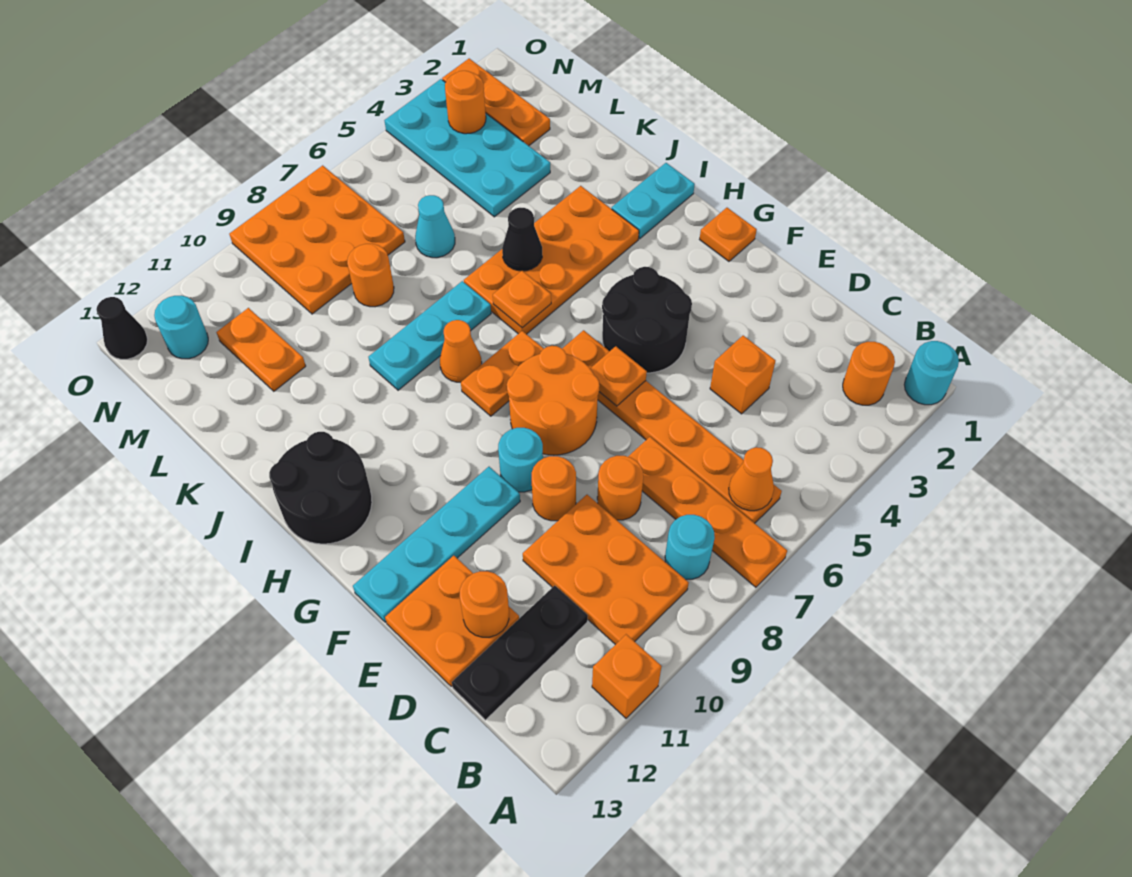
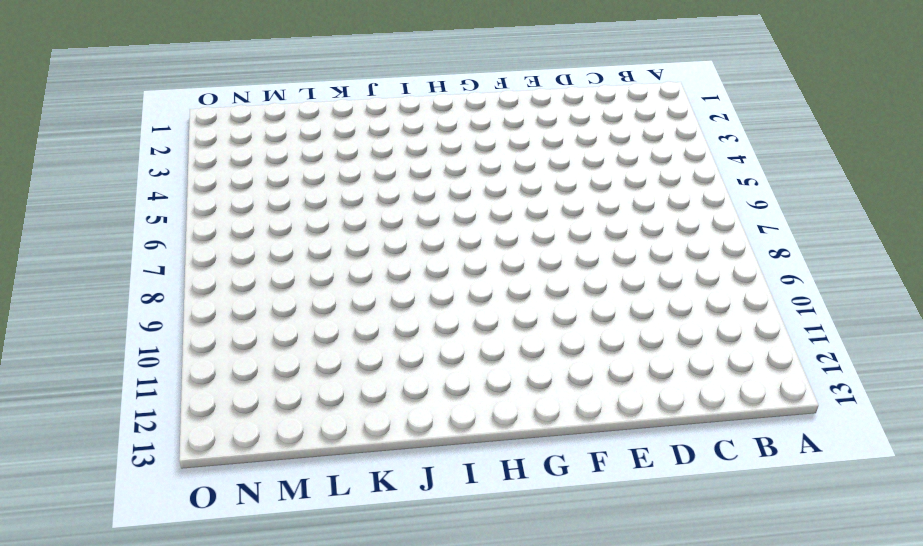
none -> cyan round brick A1 level 1
none -> orange plate A7:D7 level 1
none -> orange brick A11 level 1
none -> orange round brick B2 level 1

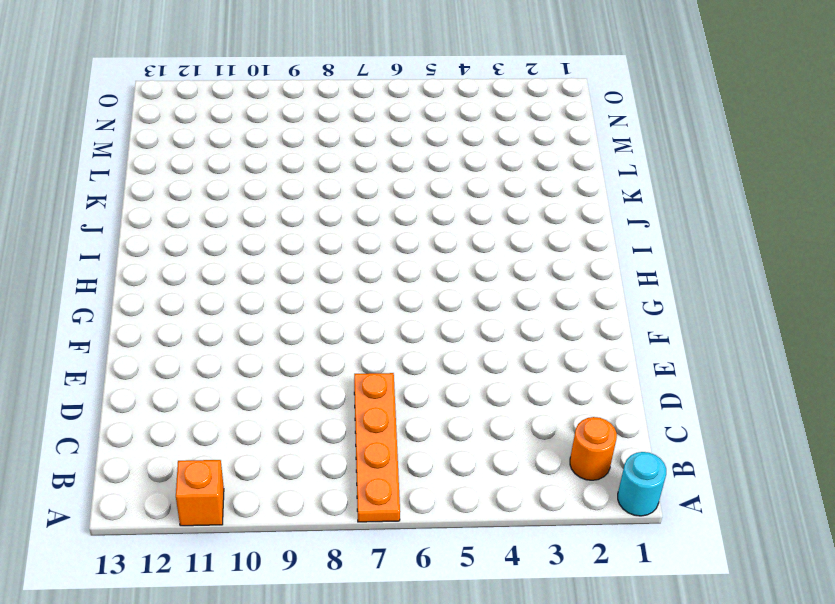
none -> orange plate B6:G6 level 1
none -> cyan round brick B8 level 1
none -> orange plate B9:D10 level 1
none -> black plate C11:C13 level 1

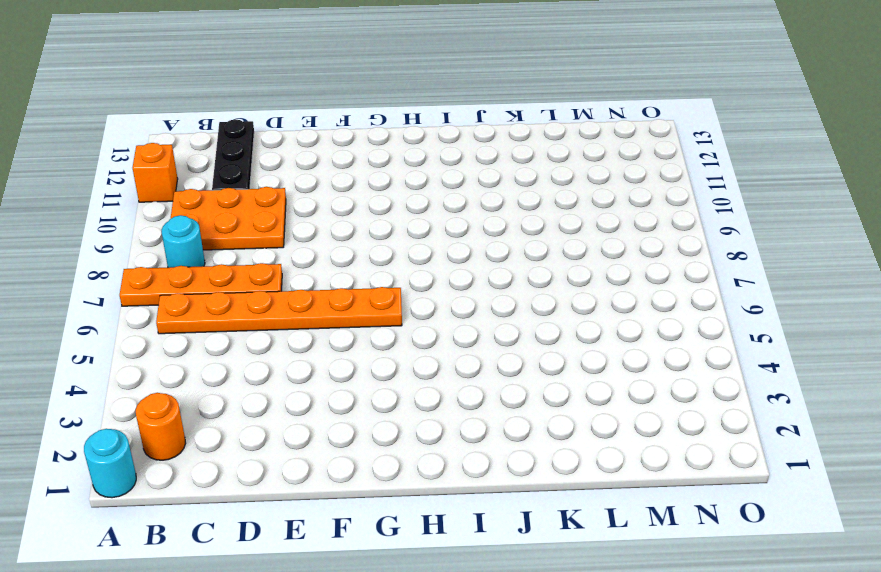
none -> orange brick D4 level 1
none -> orange round brick D8 level 1
none -> orange plate D12:E13 level 1
none -> orange round brick E9 level 1

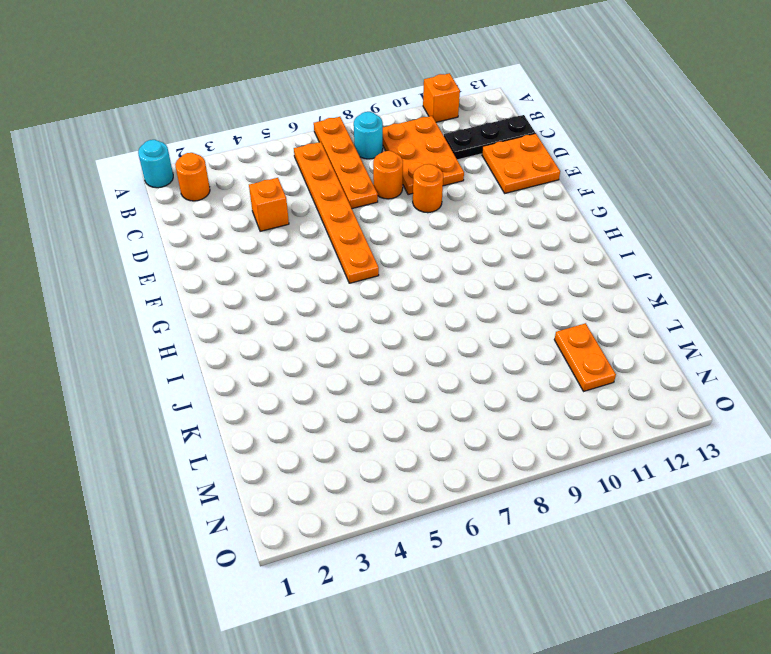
none -> black round brick F4:G5 level 1
none -> orange round brick F7:G8 level 1
none -> cyan round brick F9 level 1
none -> cyan plate F10:F13 level 1

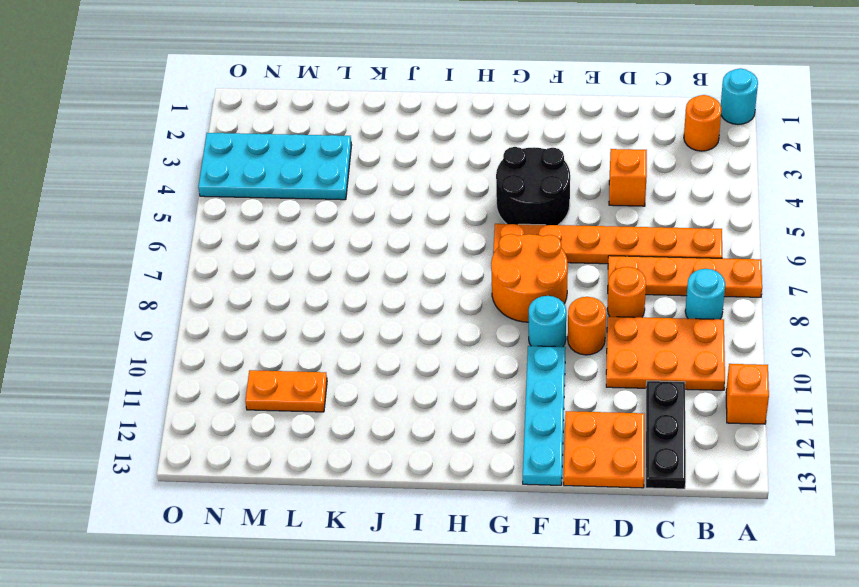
none -> orange plate G1 level 1
none -> orange plate H7:H8 level 1
none -> black round brick H12:I13 level 1
none -> cyan plate I1:I2 level 1

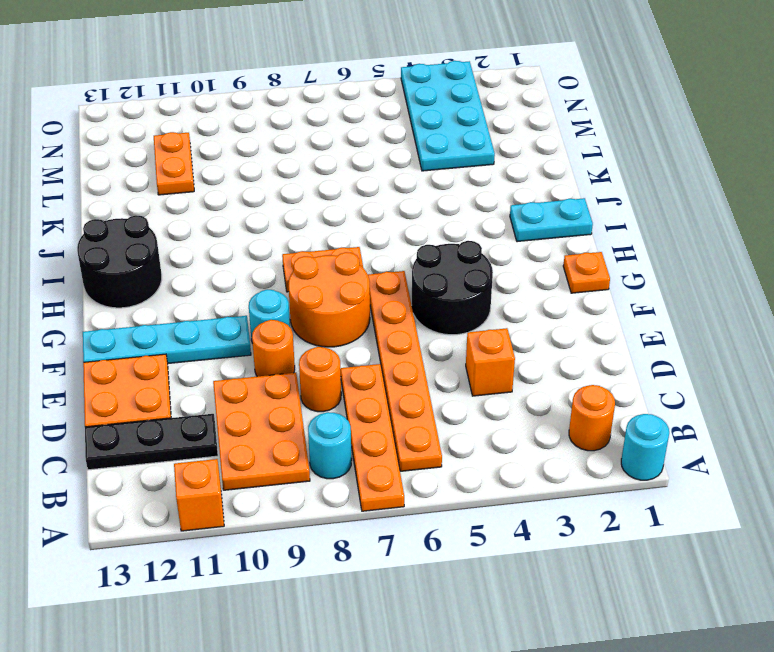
none -> orange plate I3:J6 level 1
none -> orange cone I8 level 1
none -> cyan plate J7:J9 level 1
none -> cyan cone L6 level 1

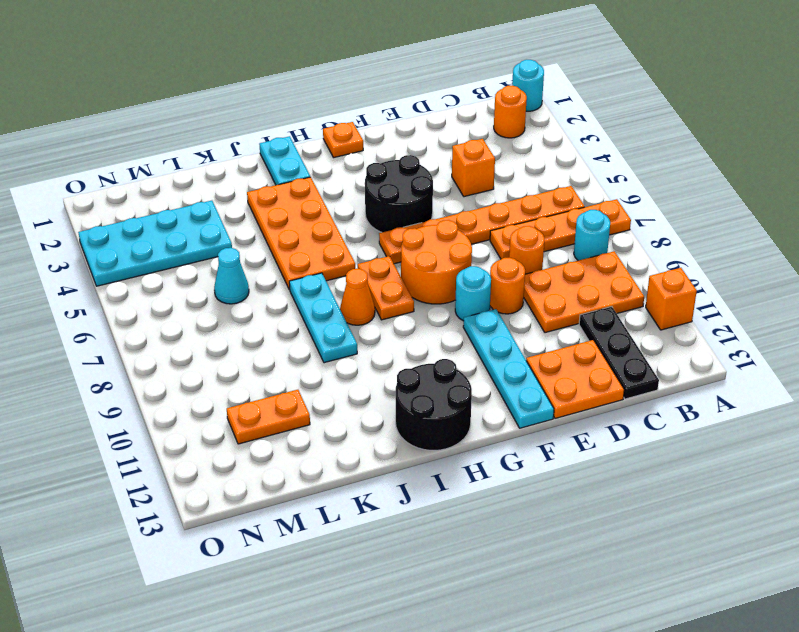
none -> orange round brick L8 level 1
none -> orange plate M2:O2 level 1
none -> orange plate M7:O9 level 1
none -> cyan round brick N12 level 1

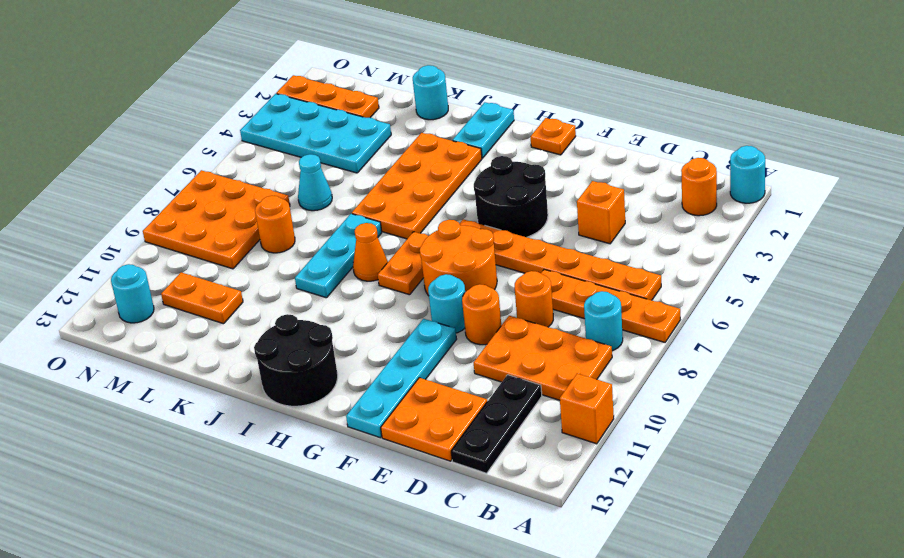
cyan round brick K1 level 1 -> none
none -> black cone O13 level 1
none -> orange cone B6 level 2
none -> orange round brick D12 level 2
none -> orange plate F6 level 2

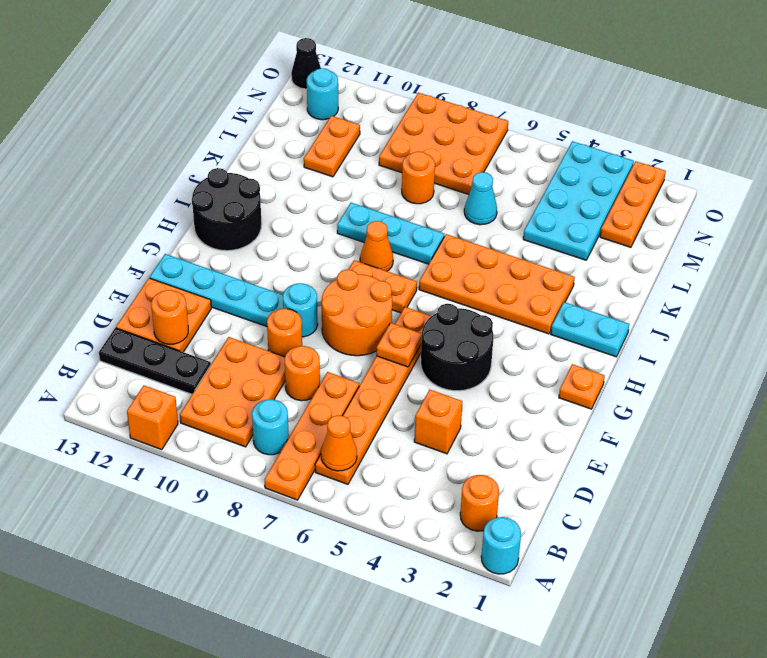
none -> orange plate I6 level 2
none -> black cone J5 level 2
none -> orange round brick N3 level 2

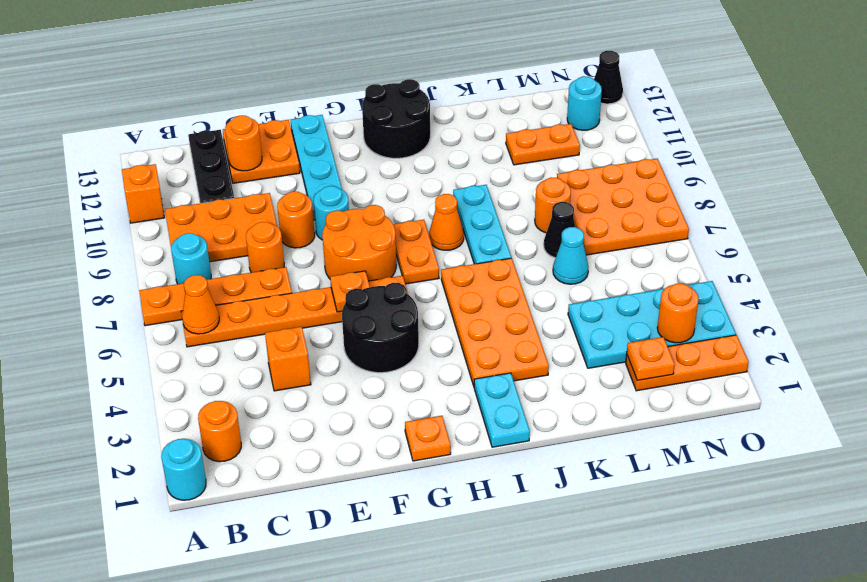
black cone L7 level 1 -> black cone J5 level 2
orange plate M2 level 2 -> orange plate I6 level 2

